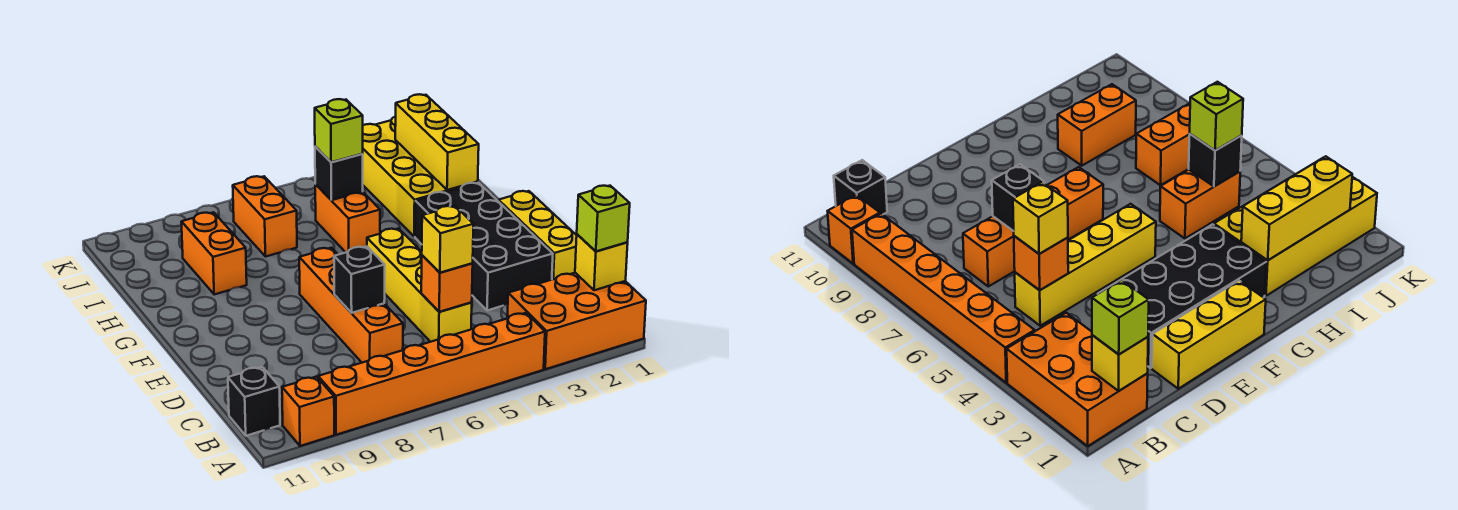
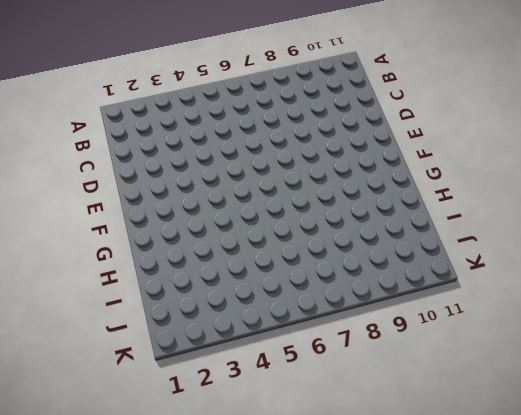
none -> orange brick A1:B3 level 1
none -> orange brick A4:A9 level 1
none -> orange brick A10 level 1

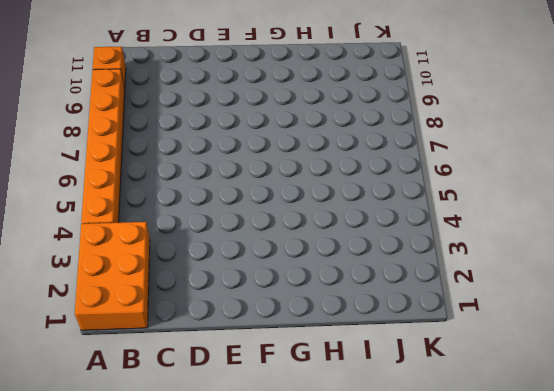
none -> black brick B11 level 1
none -> yellow brick C5:F5 level 1
none -> orange brick C7:F7 level 1

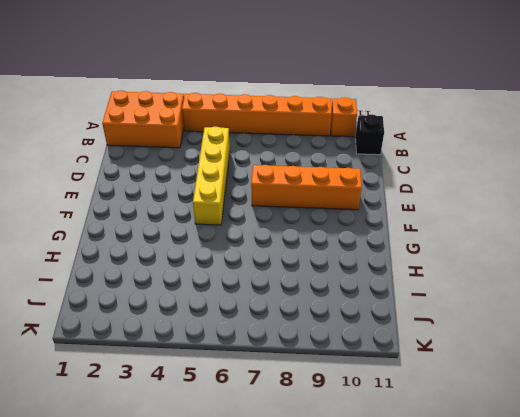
orange brick E7:E10 level 1 -> orange brick C7:F7 level 1
none -> yellow brick D1:F1 level 1
none -> black brick D2:G3 level 1
none -> yellow brick H2:K3 level 1

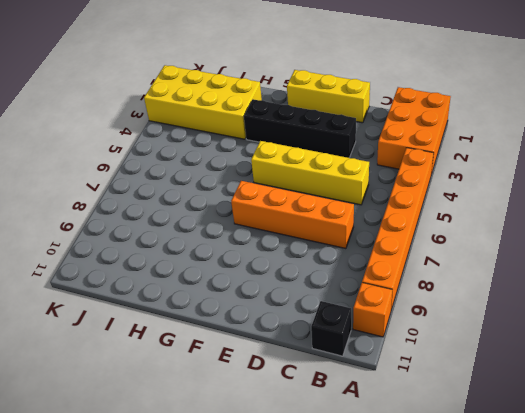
black brick D3:G3 level 1 -> black brick D2:G3 level 1
none -> orange brick H5:I5 level 1
none -> orange brick H9:I9 level 1
none -> orange brick I7:J7 level 1

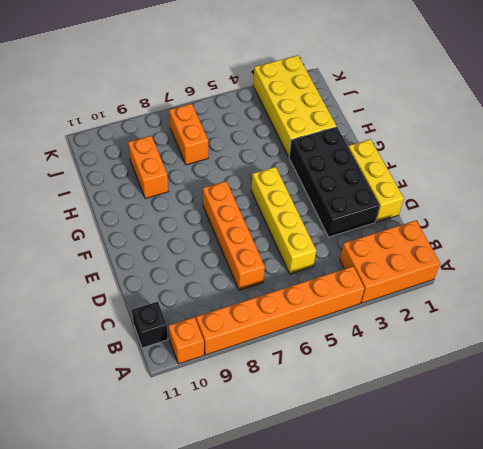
none -> orange brick H5:I5 level 1
none -> yellow brick B1 level 2
none -> orange brick C5 level 2

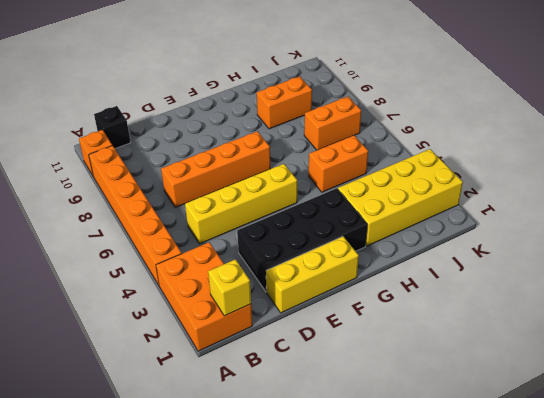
none -> orange brick C5 level 2
none -> black brick D7 level 2
none -> yellow brick H2:J2 level 2

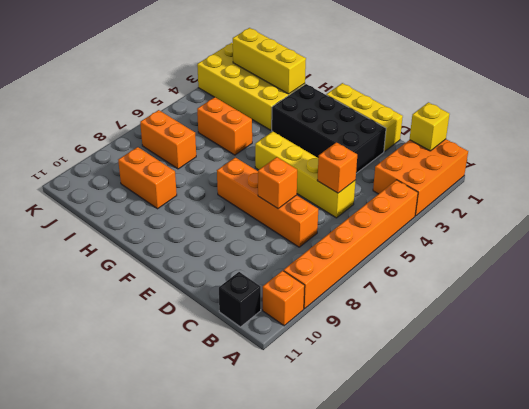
orange brick D7 level 2 -> black brick D7 level 2
none -> black brick I5 level 2
none -> lime brick B1 level 3
none -> yellow brick C5 level 3

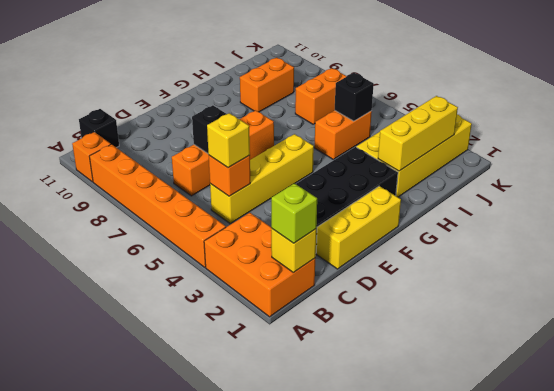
none -> lime brick I5 level 3

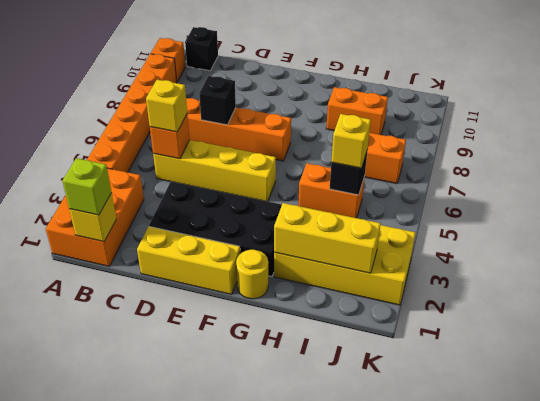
yellow round brick G1 level 1 -> none
yellow brick I5 level 3 -> lime brick I5 level 3

